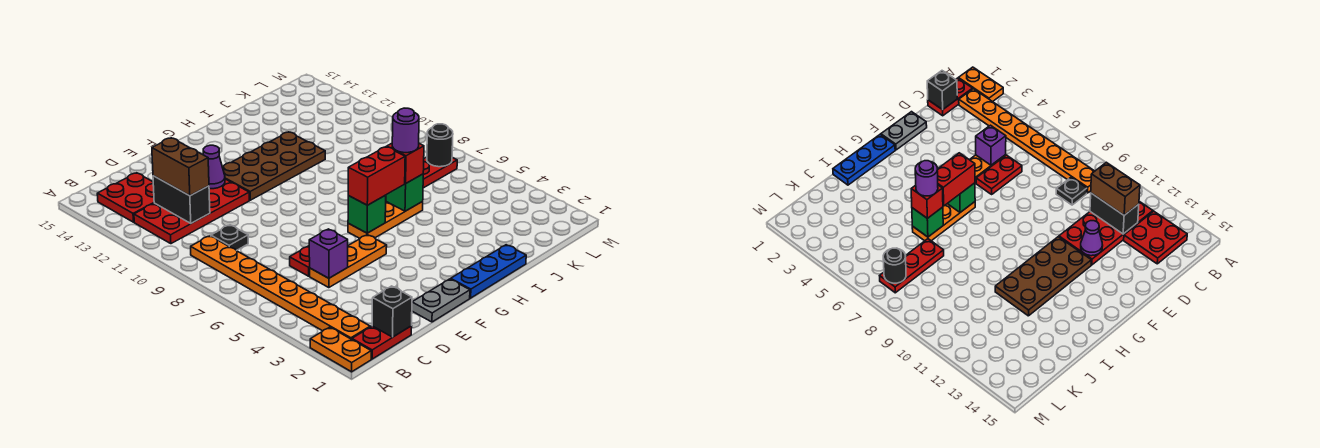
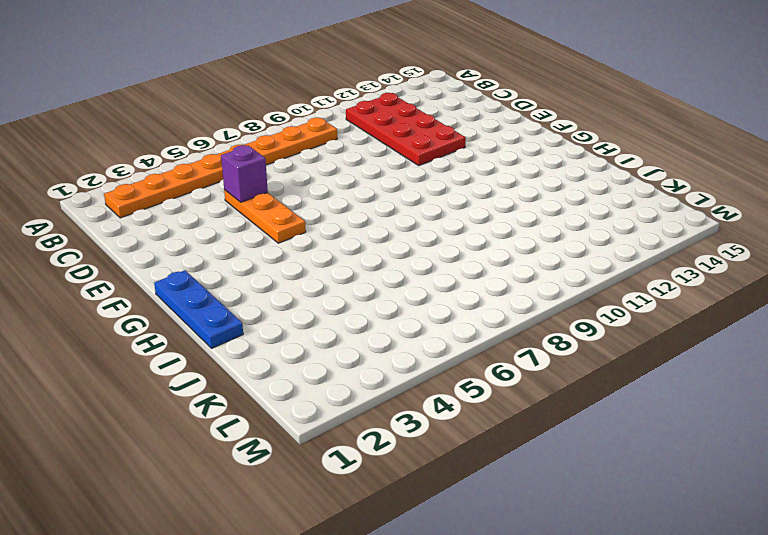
none -> orange plate A1:A2 level 1
none -> red plate B1:C1 level 1
none -> red plate B13:C14 level 1

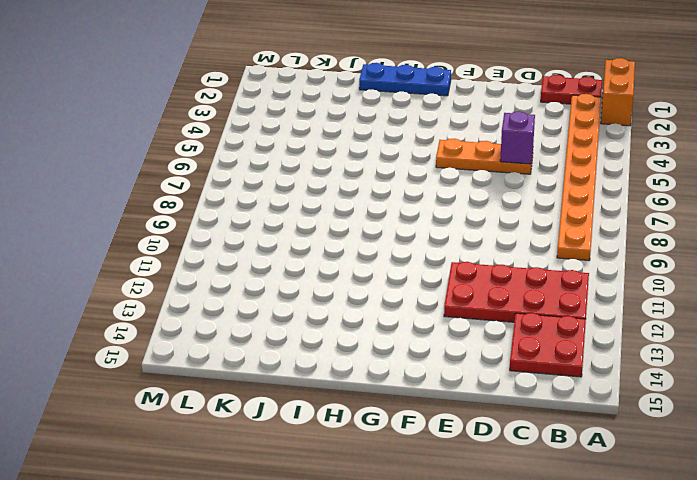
orange brick A1:A2 level 1 -> orange plate A1:A2 level 1
none -> black plate C9 level 1
none -> red plate D6:E6 level 1
none -> grey plate E1:F1 level 1

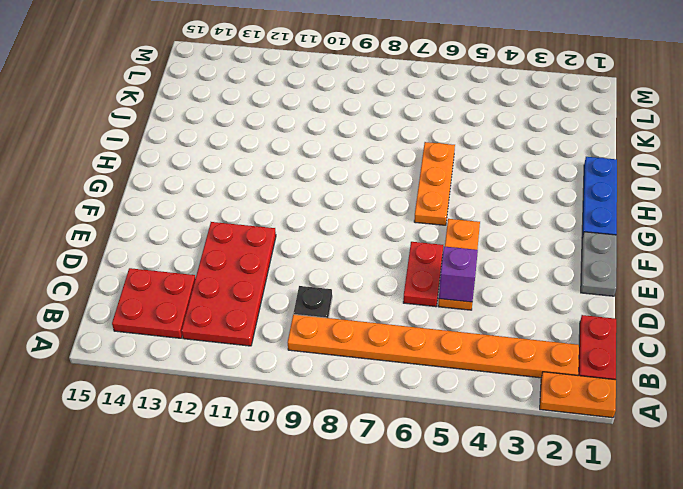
none -> brown plate F11:I12 level 1
none -> red plate J7:L7 level 1
none -> black brick C1 level 2

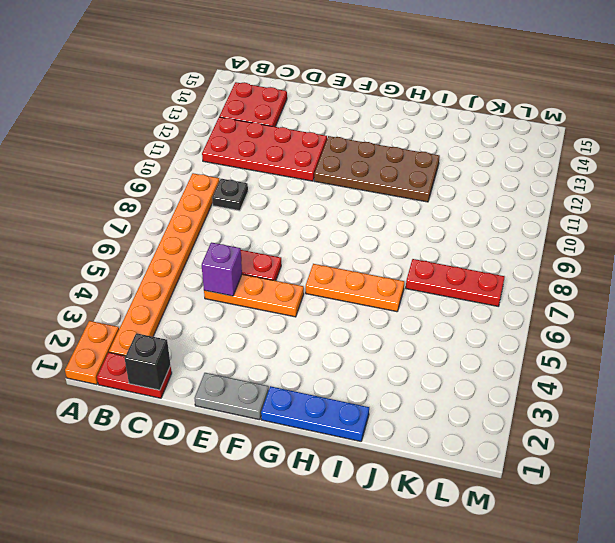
none -> black brick C11:C12 level 2
none -> purple cone E12 level 2
none -> green brick G6 level 2

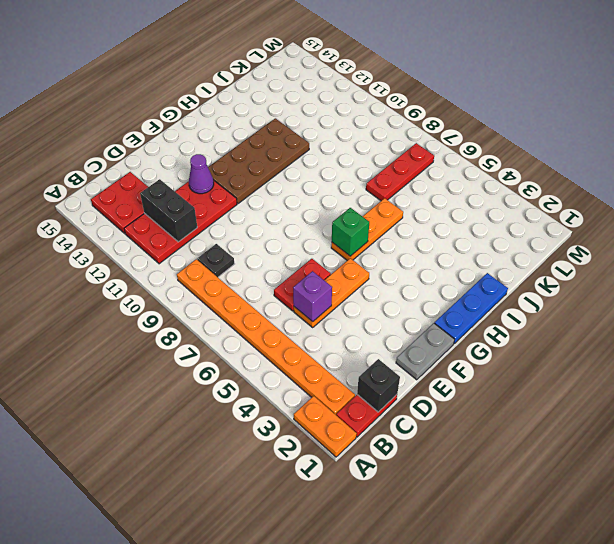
none -> green brick I6 level 2
none -> black round brick L7 level 2
none -> brown brick C11:C12 level 3

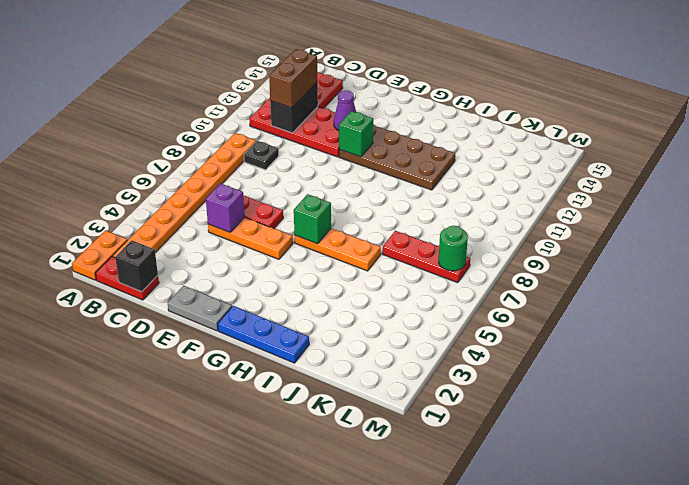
green brick F11 level 2 -> green brick I6 level 2
green round brick L7 level 2 -> black round brick L7 level 2
none -> red brick G6:H6 level 3
none -> red brick I6 level 3
none -> purple round brick I6 level 4

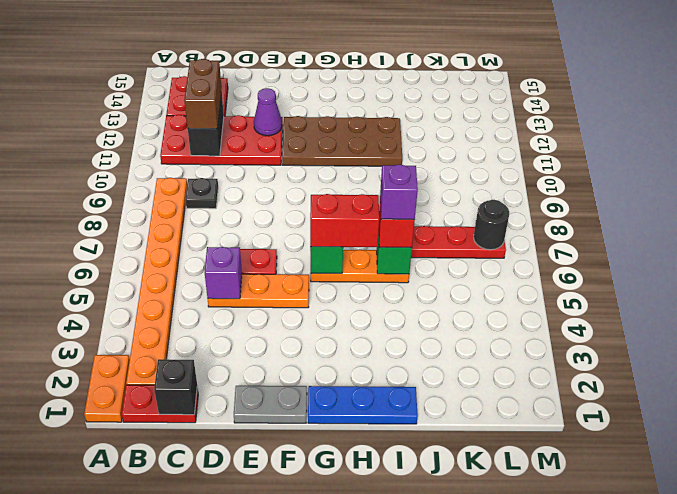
purple brick I6 level 4 -> purple round brick I6 level 4

